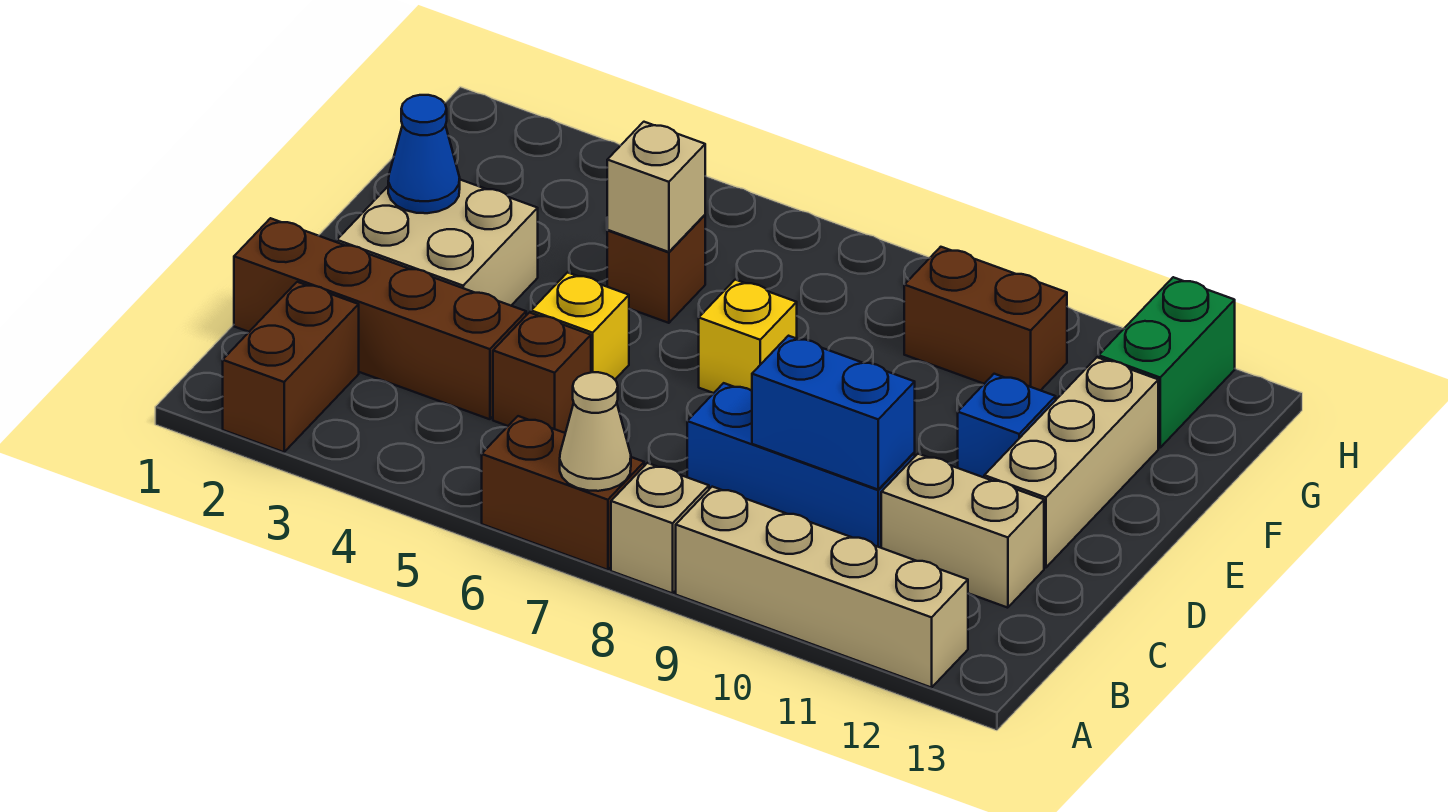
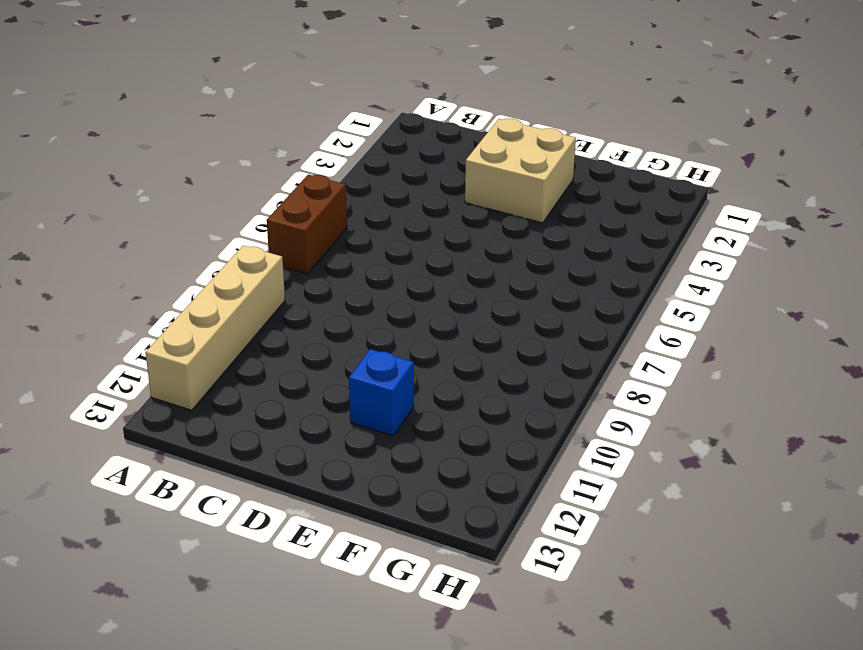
none -> brown brick A2:B2 level 1
none -> tan brick A8 level 1
none -> brown brick C1:C4 level 1

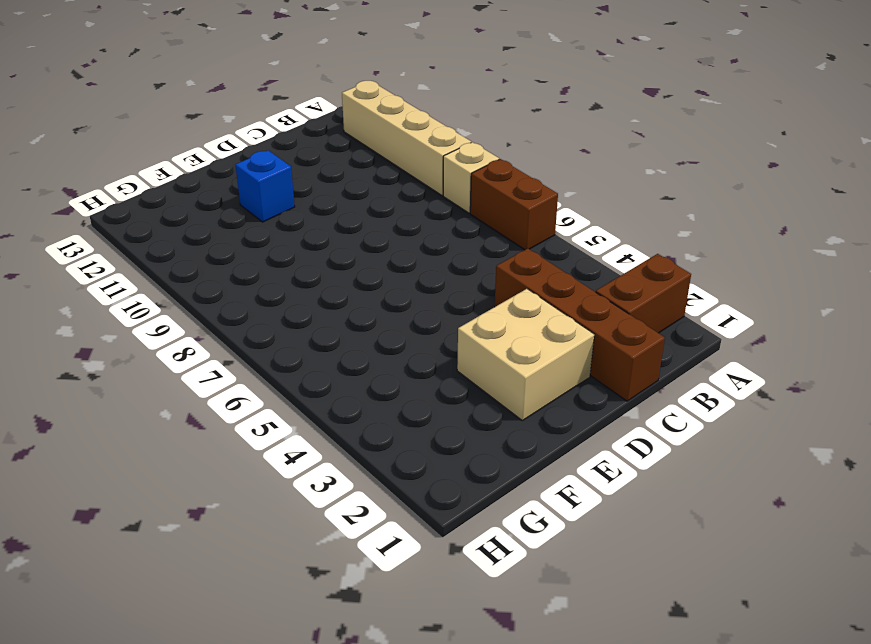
none -> brown brick C5 level 1
none -> blue brick C8:C10 level 1
none -> tan brick C11:C12 level 1

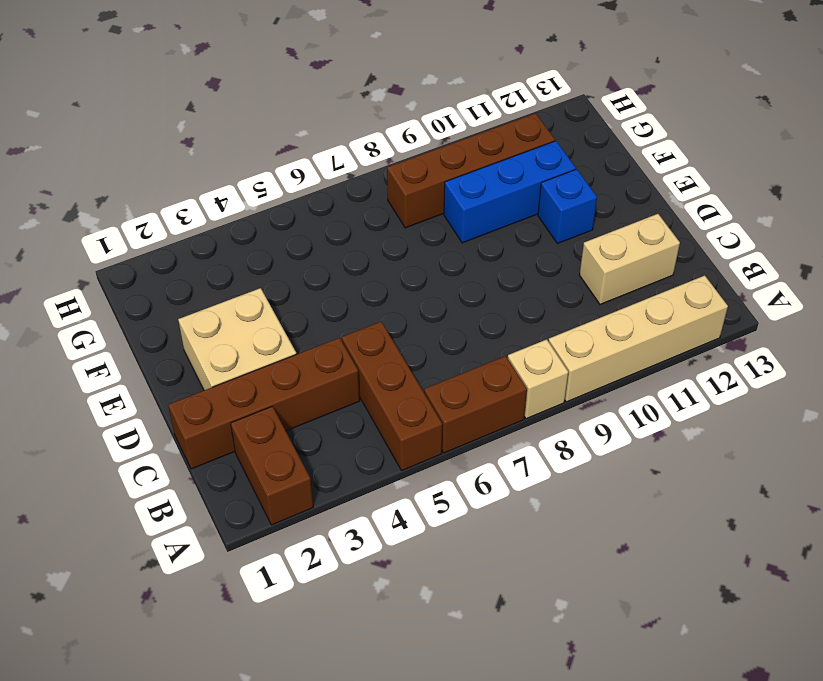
brown brick A5:C5 level 1 -> brown brick C5 level 1
blue brick F9:F11 level 1 -> blue brick C8:C10 level 1
brown brick G8:G11 level 1 -> brown brick G9:G10 level 1
none -> yellow brick D5 level 1
none -> tan brick D12:F12 level 1
none -> yellow brick E7 level 1

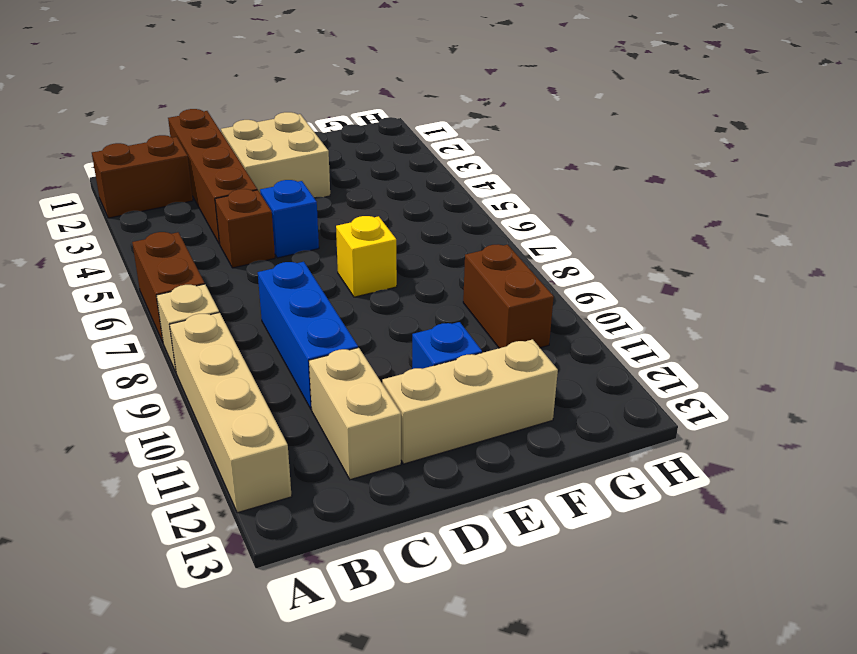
blue brick D5 level 1 -> yellow brick D5 level 1
none -> brown brick F5 level 1
none -> green brick G12:H12 level 1
none -> tan cone A7 level 2

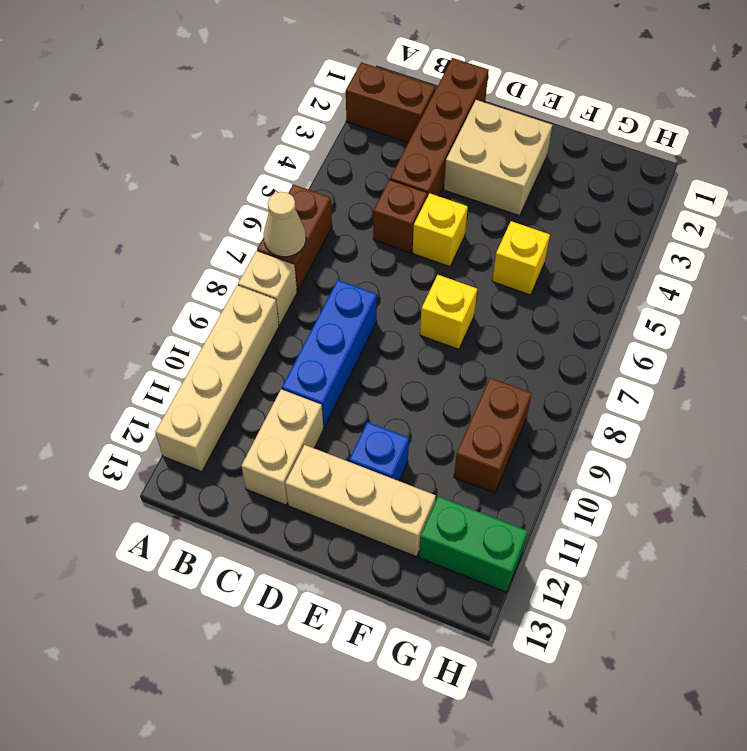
yellow brick F5 level 1 -> brown brick F5 level 1
none -> blue brick C9:C10 level 2
none -> blue cone E2 level 2
none -> tan brick F5 level 2

